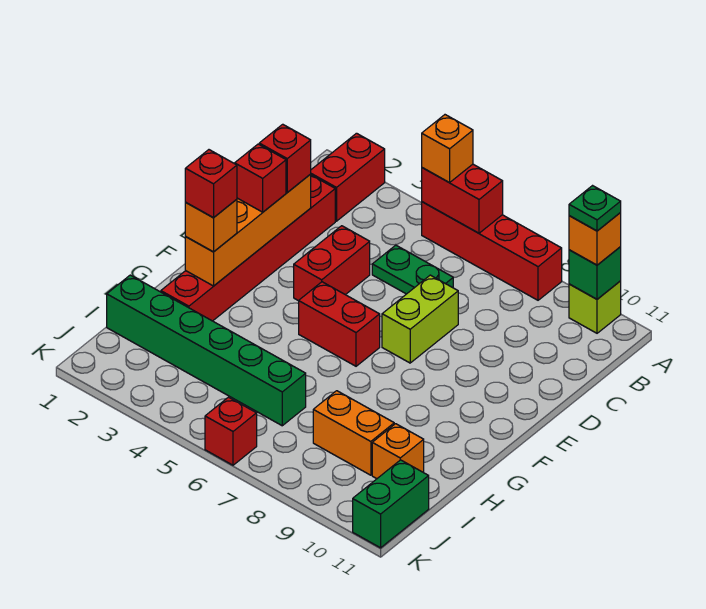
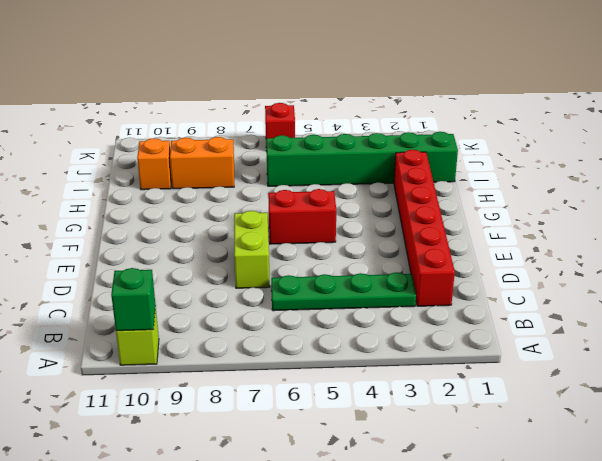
green plate C3:C6 level 1 -> green plate C5:C6 level 1
none -> red brick A2:B2 level 1
none -> red brick A5:A8 level 1
none -> red brick D4:E4 level 1

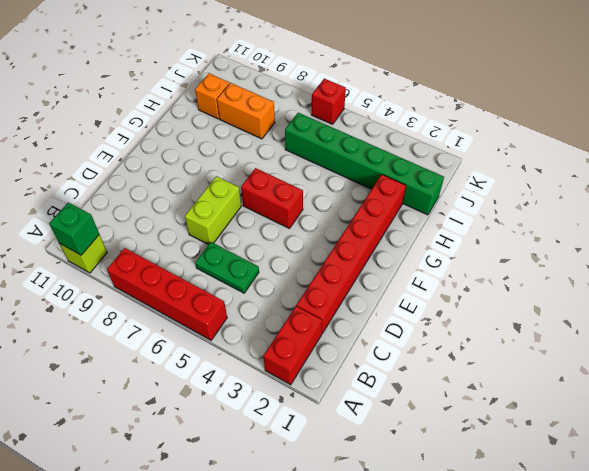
none -> red brick D4:E4 level 1
none -> green brick J11:K11 level 1
none -> red brick A5:A6 level 2

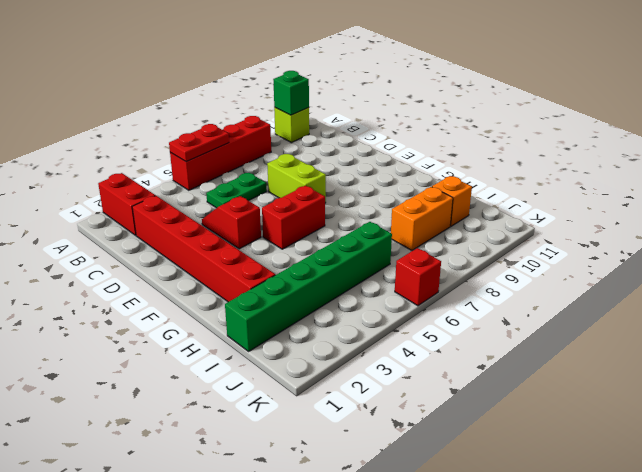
red plate A5:A6 level 2 -> red brick A5:A6 level 2
red slope D4:E4 level 1 top E -> red brick D4:E4 level 1
none -> green brick J11:K11 level 1
none -> orange brick D2:G2 level 2
none -> orange brick A5 level 3

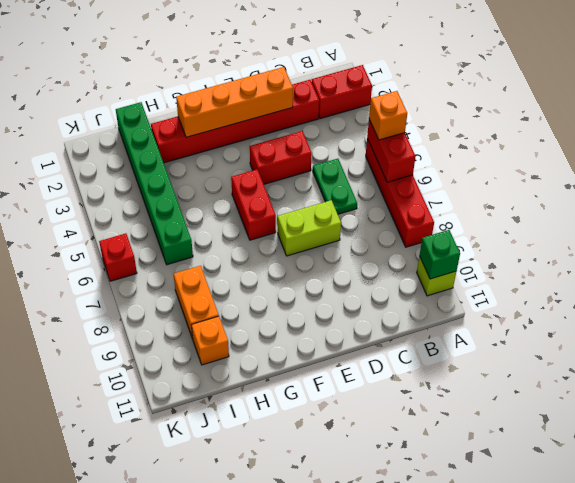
none -> green brick J11:K11 level 1
none -> orange brick A10 level 3
none -> red brick D2 level 3

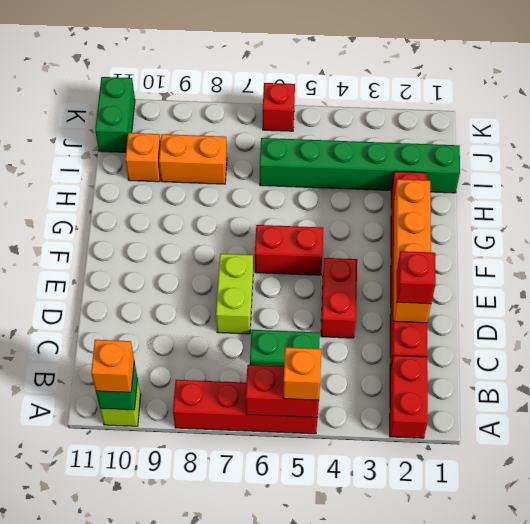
none -> red brick E2 level 3
none -> orange brick G2 level 3
none -> green plate A10 level 4

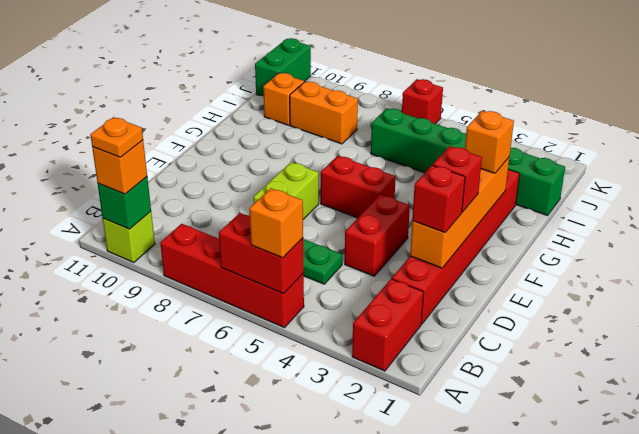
orange plate A10 level 4 -> green plate A10 level 4
none -> red brick G2 level 4

